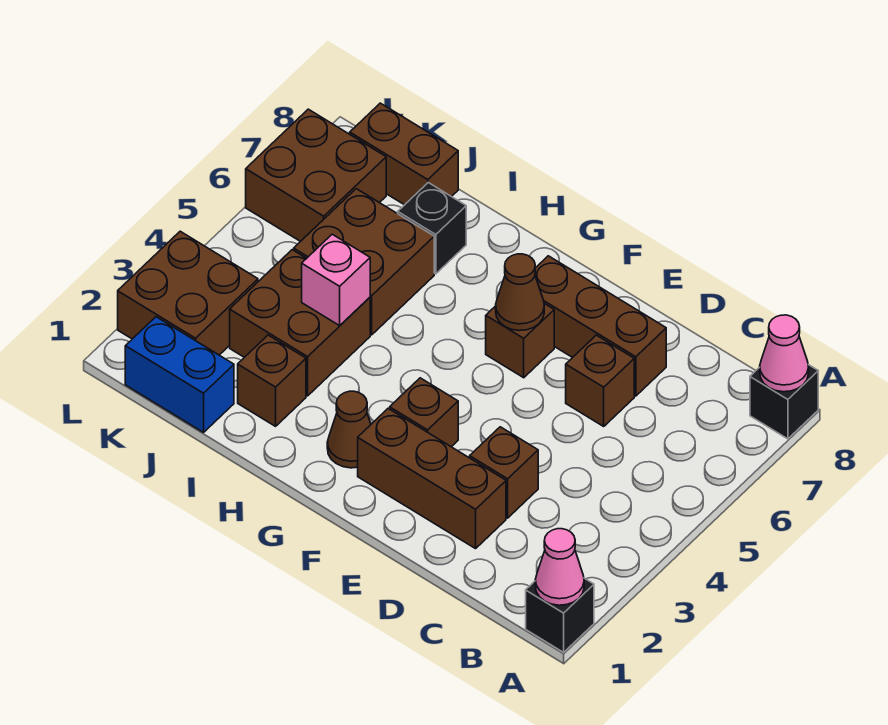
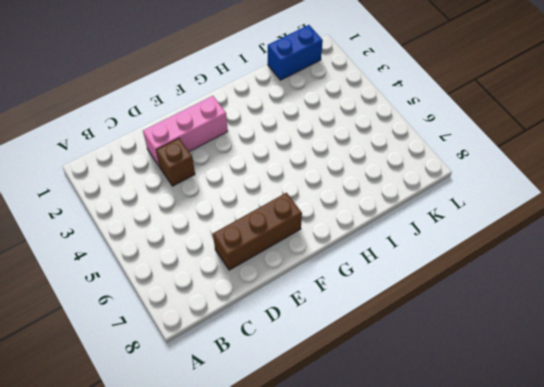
pink brick D2:F2 level 1 -> brown brick D2:F2 level 1
none -> black brick A1 level 1
none -> black brick A8 level 1
none -> brown brick D6 level 1

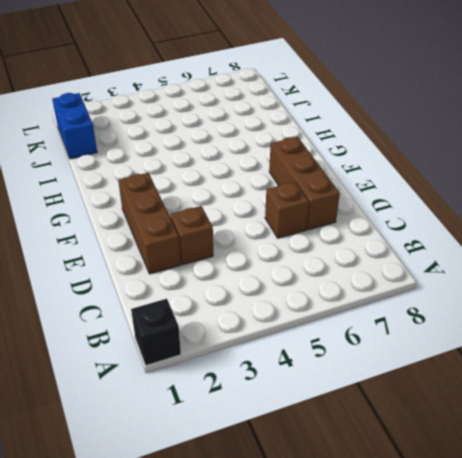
none -> black brick A8 level 1
none -> brown brick F3 level 1
none -> brown brick F6 level 1

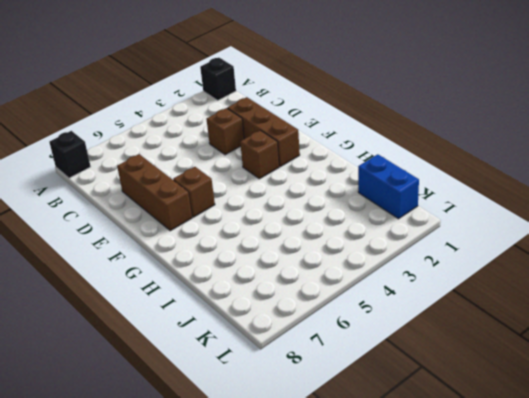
none -> brown brick D6 level 1
none -> brown cone G2 level 1
none -> brown brick I2 level 1

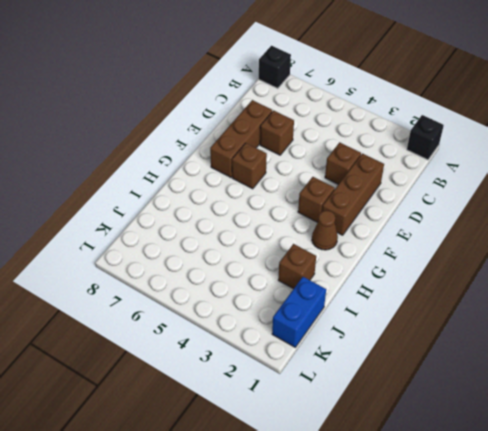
none -> brown brick I3:J4 level 1
none -> brown brick I5:J6 level 1
none -> black brick I7 level 1

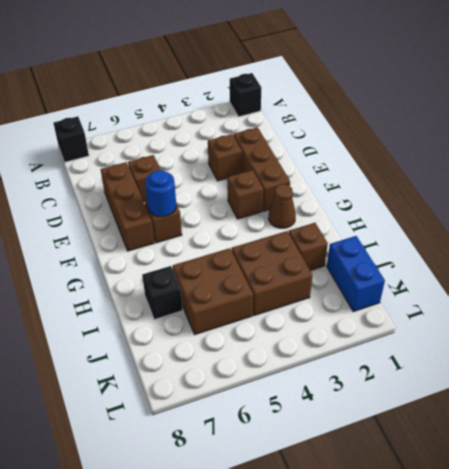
blue round brick F6 level 2 -> brown cone F6 level 2
none -> brown brick J8:K8 level 1
none -> brown brick K2:L3 level 1
none -> brown brick K6:L7 level 1

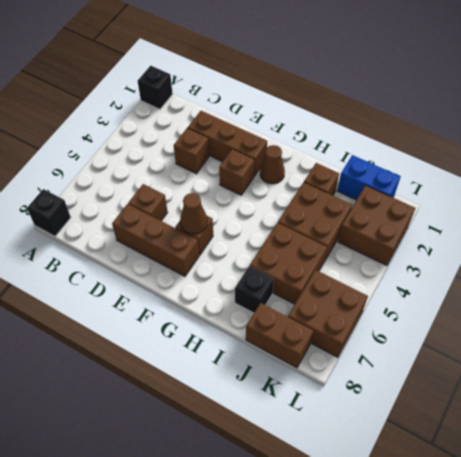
none -> pink cone A1 level 2
none -> pink cone A8 level 2
none -> pink brick I4 level 2

